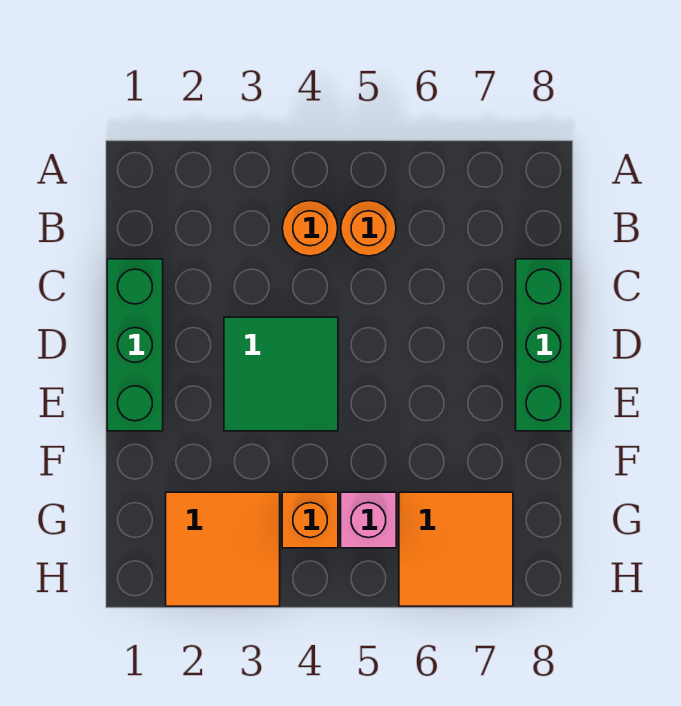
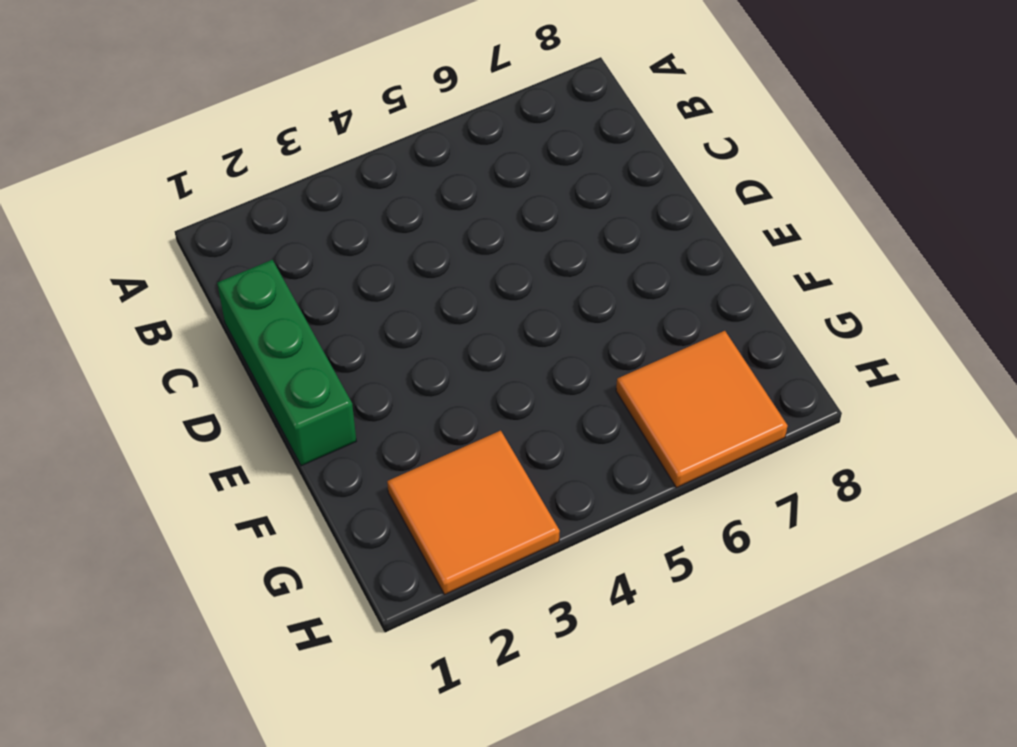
none -> orange round brick B4 level 1
none -> orange round brick B5 level 1

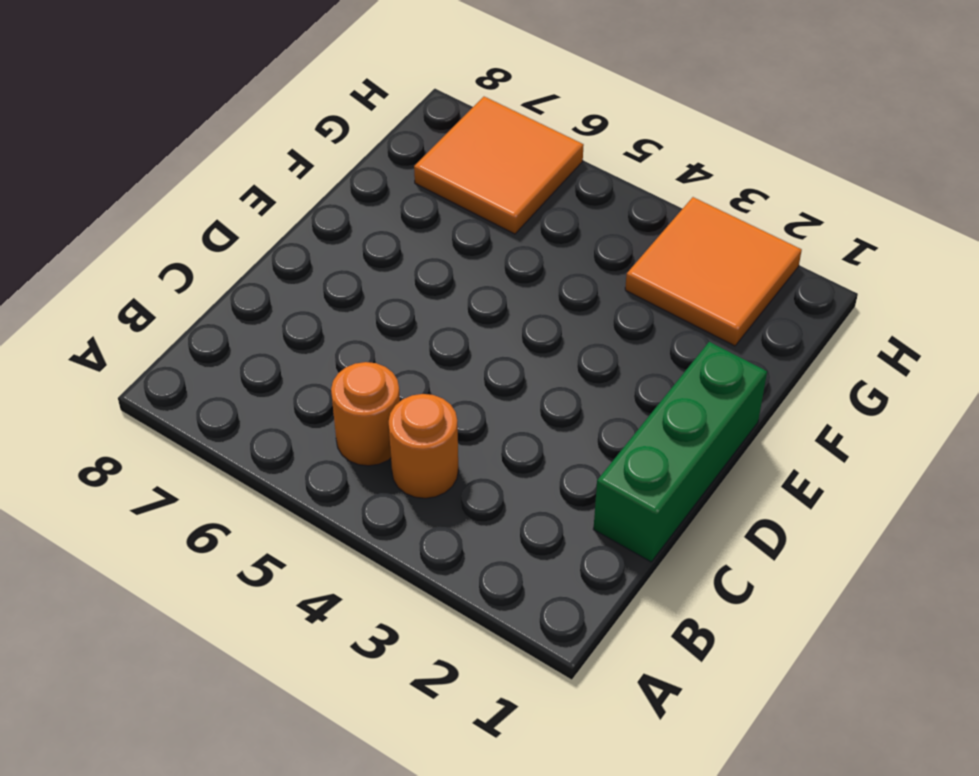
none -> green brick C8:E8 level 1
none -> green tile D3:E4 level 1

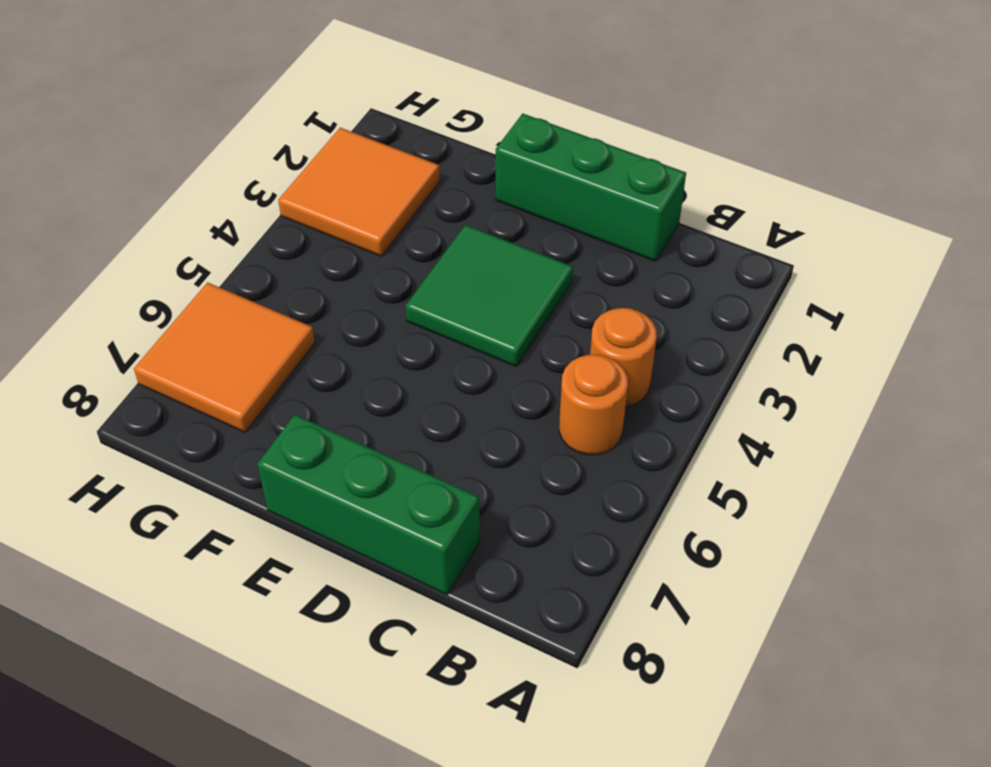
none -> orange brick G4 level 1
none -> pink brick G5 level 1

